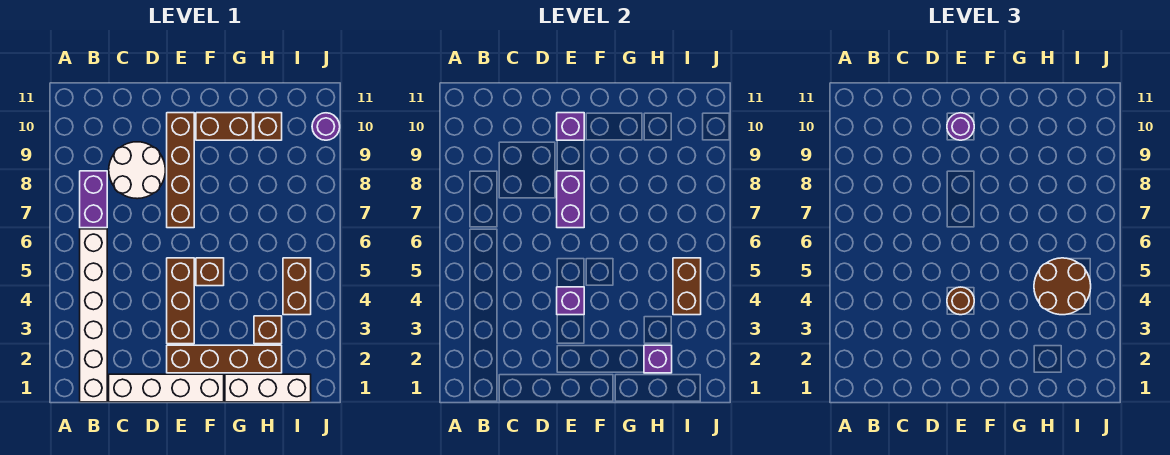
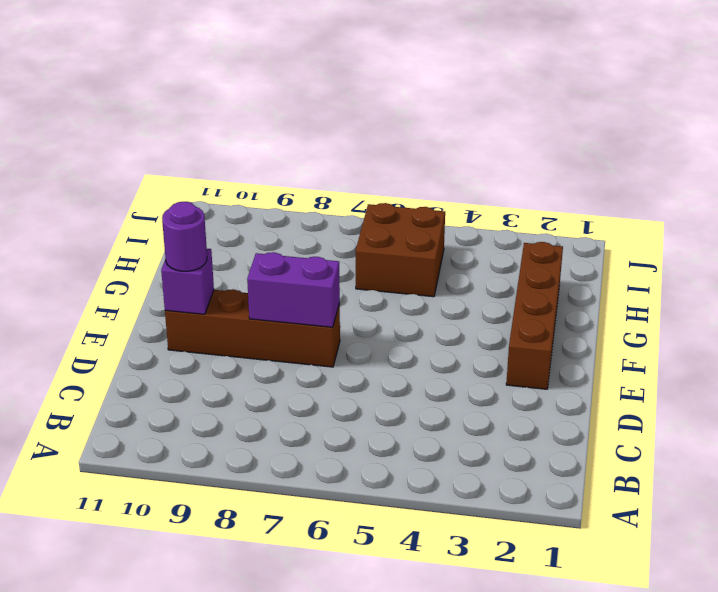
brown brick H5:I6 level 1 -> brown brick I4:I5 level 1
none -> white brick B1:B6 level 1
none -> purple brick B7:B8 level 1
none -> white brick C1:F1 level 1

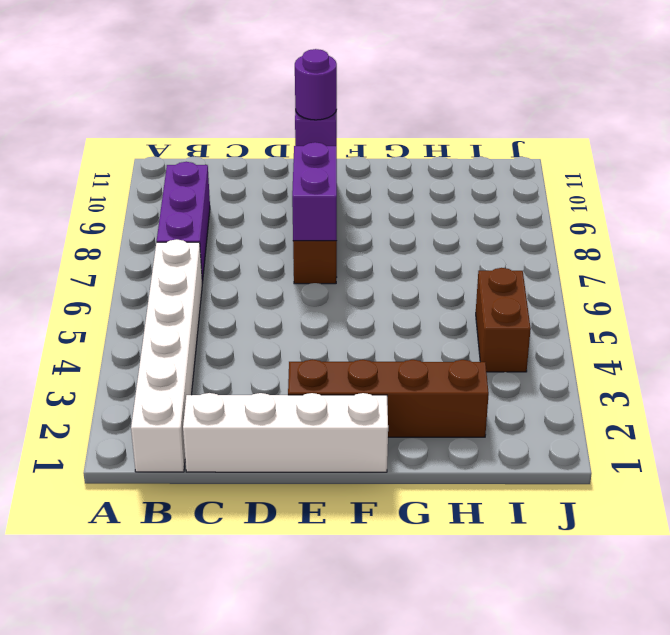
purple brick B7:B9 level 1 -> purple brick B7:B8 level 1
none -> white round brick C8:D9 level 1
none -> brown brick E3:E5 level 1
none -> brown brick F5 level 1

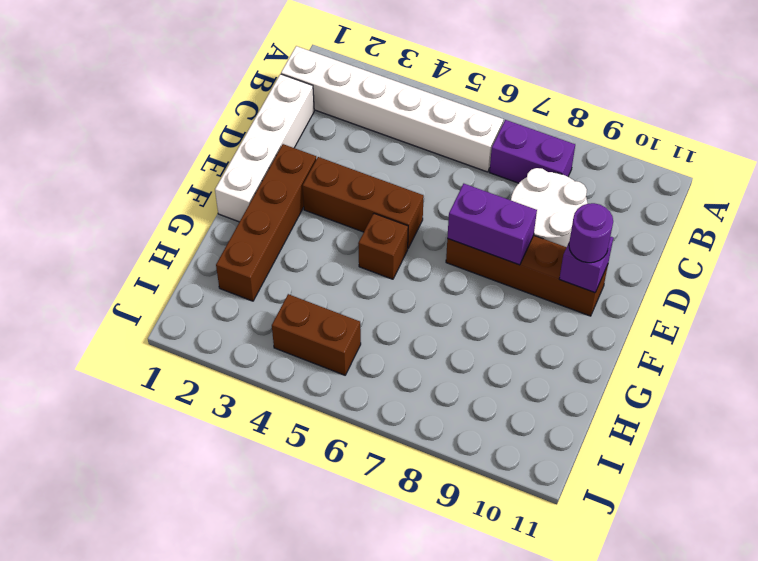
none -> brown brick F10:G10 level 1
none -> white brick G1:I1 level 1
none -> brown brick H3 level 1

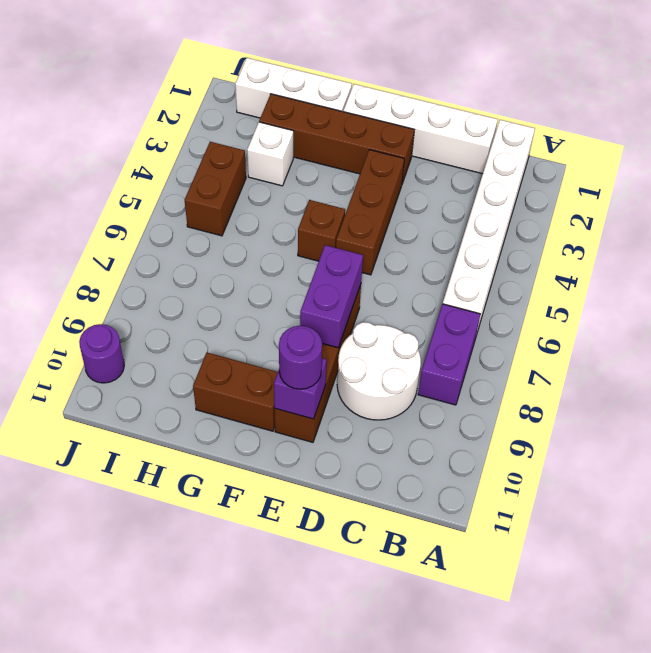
white brick H3 level 1 -> brown brick H3 level 1
none -> brown brick H10 level 1
none -> purple brick E4 level 2
none -> purple brick H2 level 2

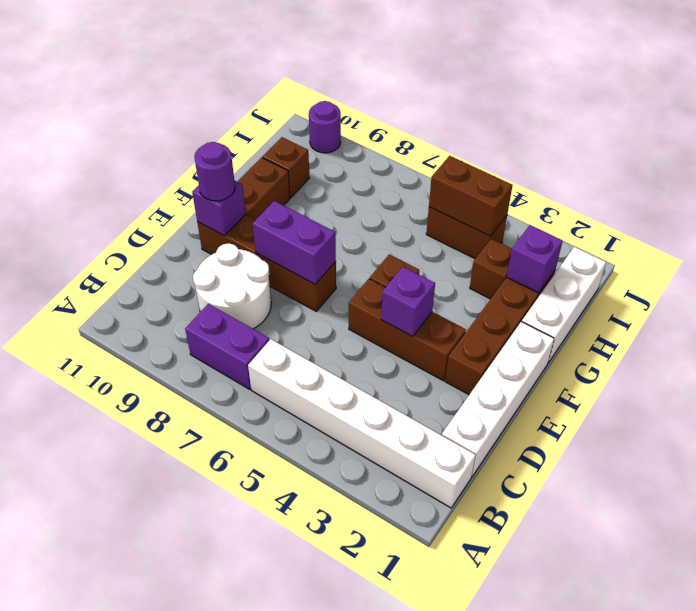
none -> brown round brick E4 level 3
none -> brown round brick H4:I5 level 3

